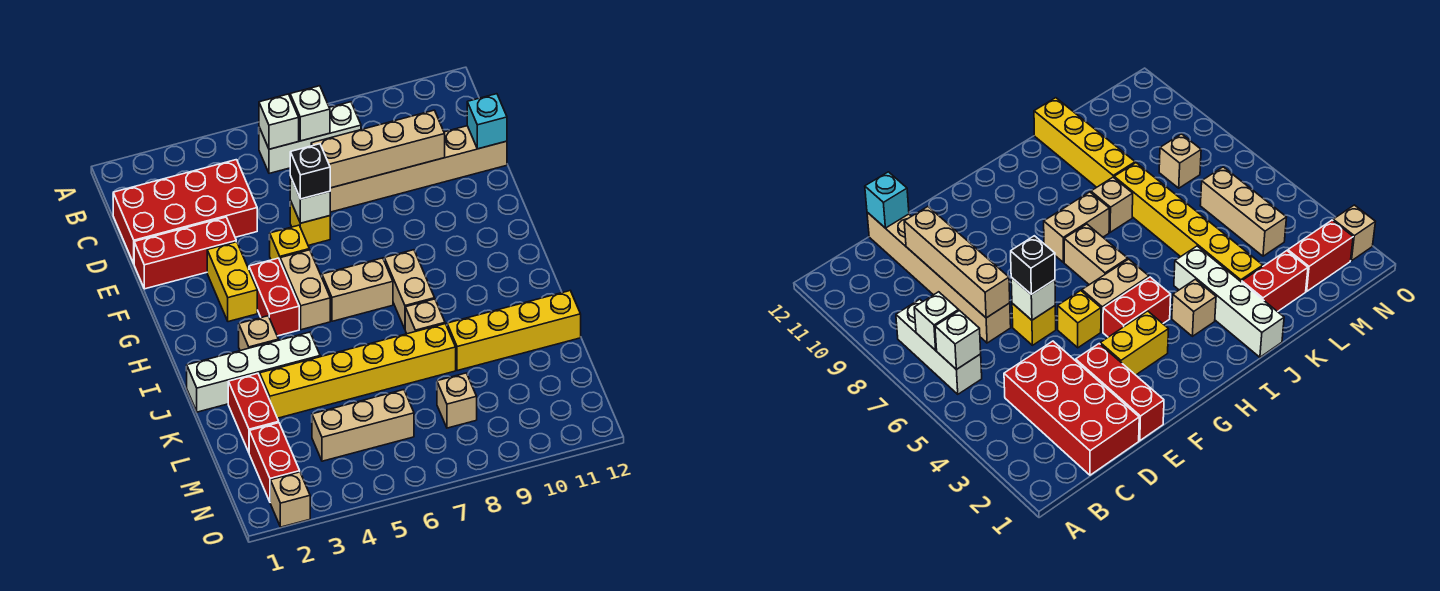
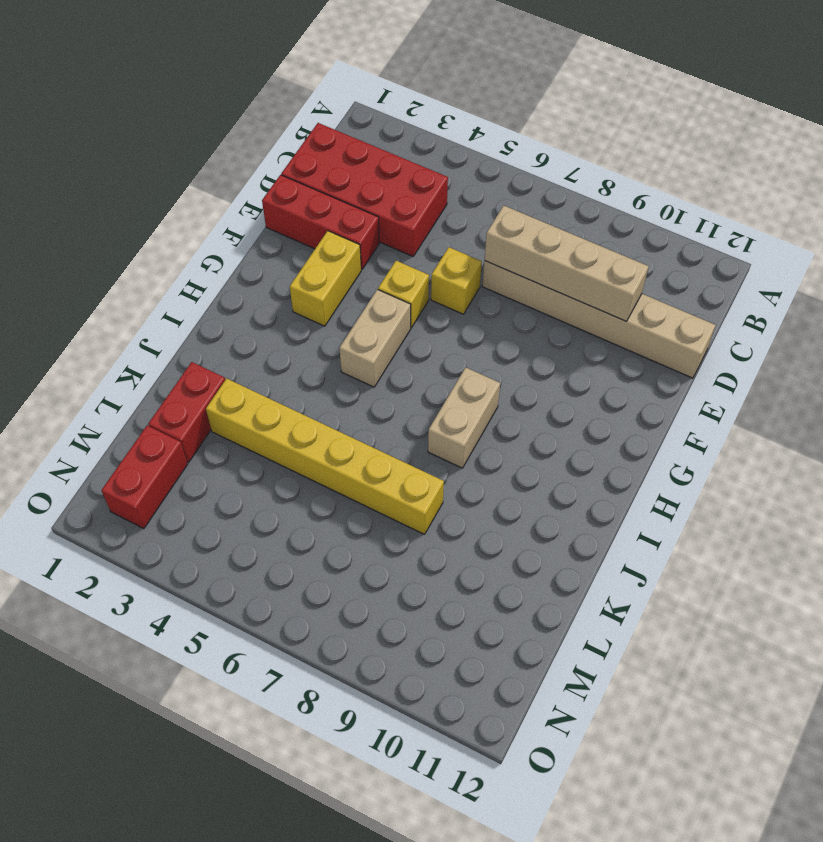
none -> white brick B6:B8 level 1
none -> red brick G4:H4 level 1
none -> tan brick H6:H7 level 1

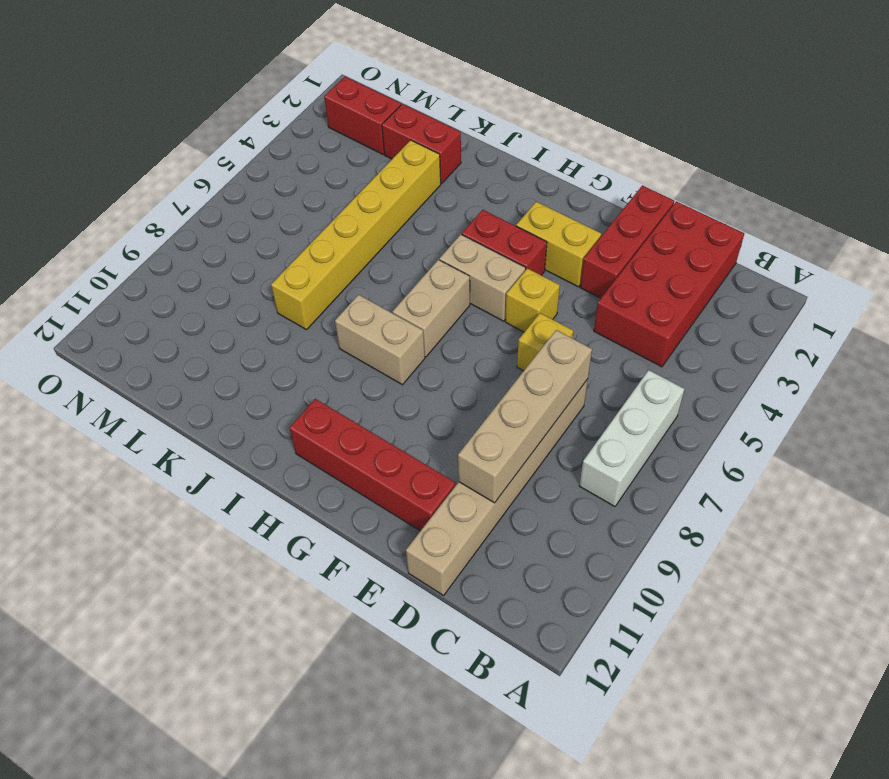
red brick E11:H11 level 1 -> none
none -> tan brick I3 level 1
none -> white brick J1:J4 level 1
none -> tan brick J8 level 1

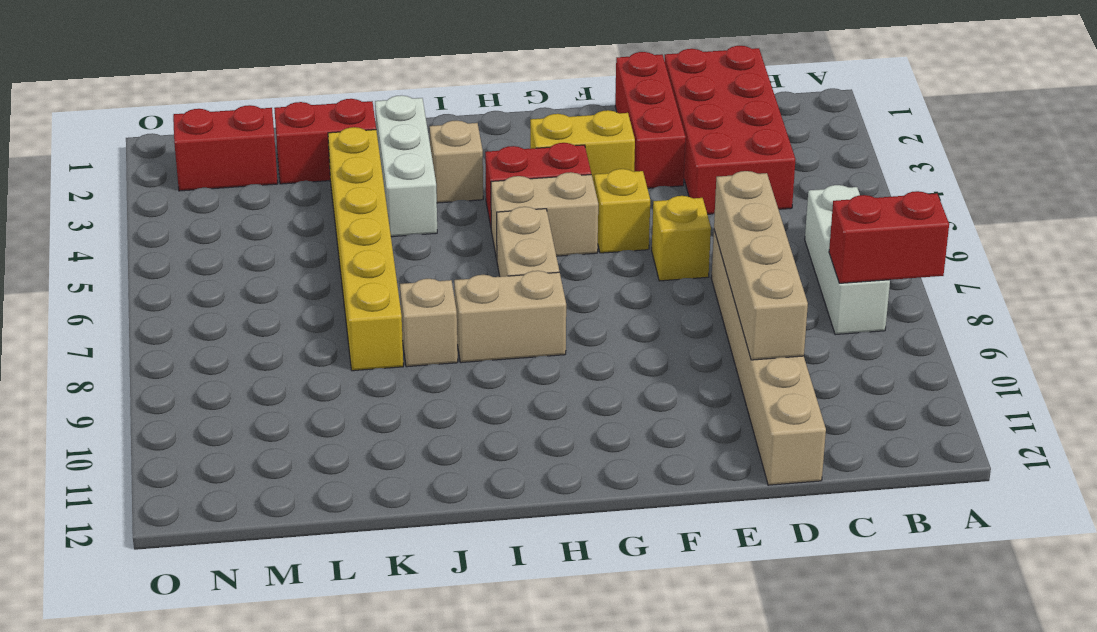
red brick A8:B8 level 2 -> none
white brick J2:J4 level 1 -> white brick J1:J4 level 1
none -> yellow brick K9:K12 level 1
none -> tan brick M4:M6 level 1
none -> tan brick M8 level 1

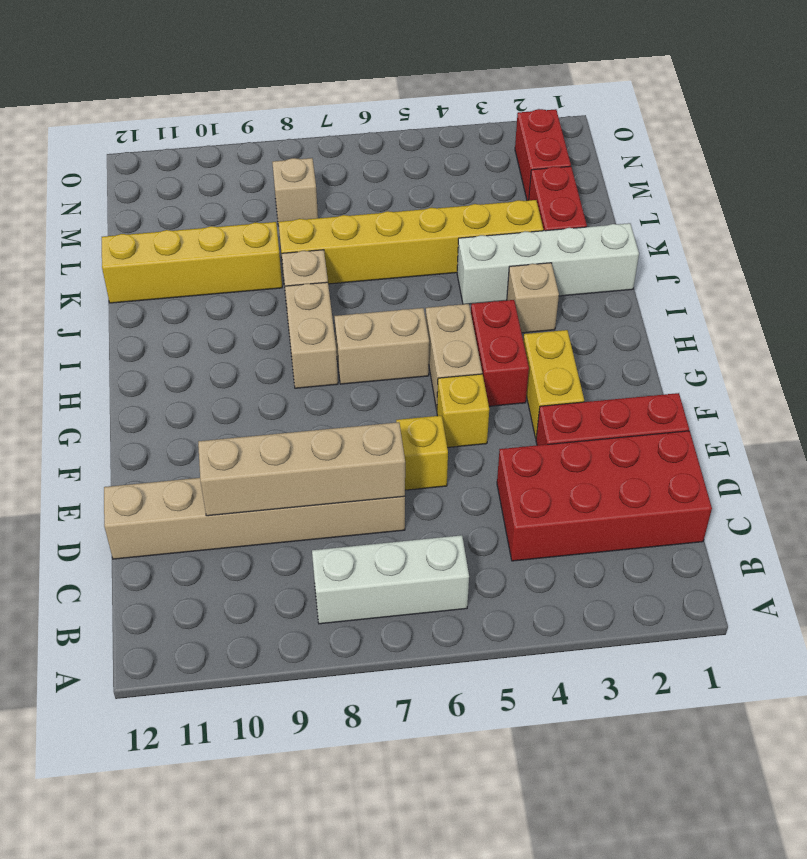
none -> tan brick M4:M6 level 1
none -> tan brick O2 level 1
none -> white brick B6 level 2

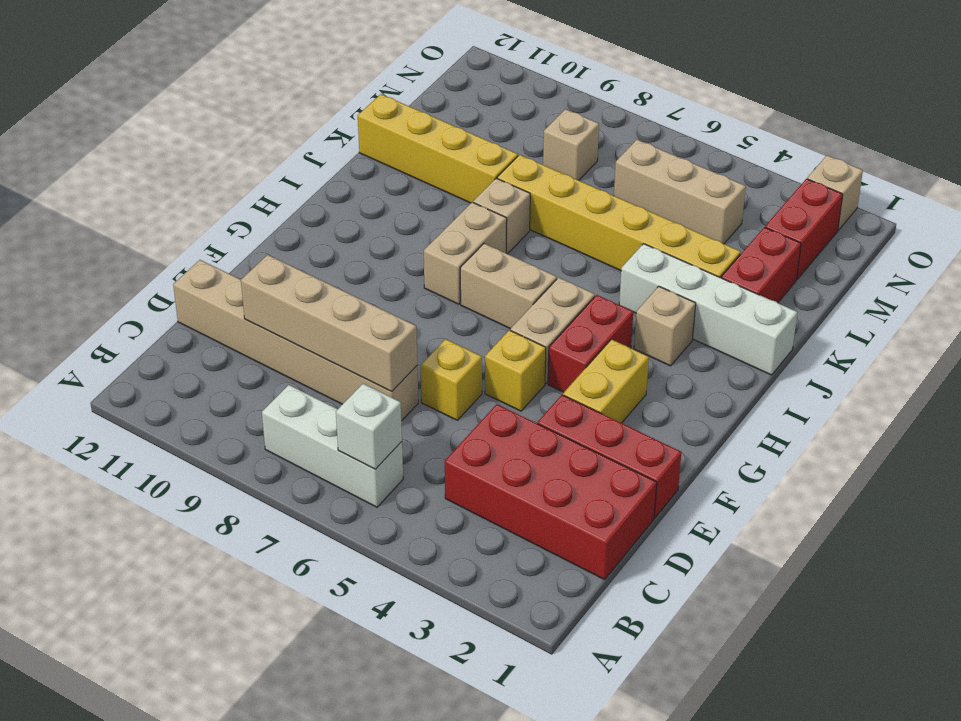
none -> white brick B7 level 2
none -> cyan brick D12 level 2
none -> white brick E6 level 2

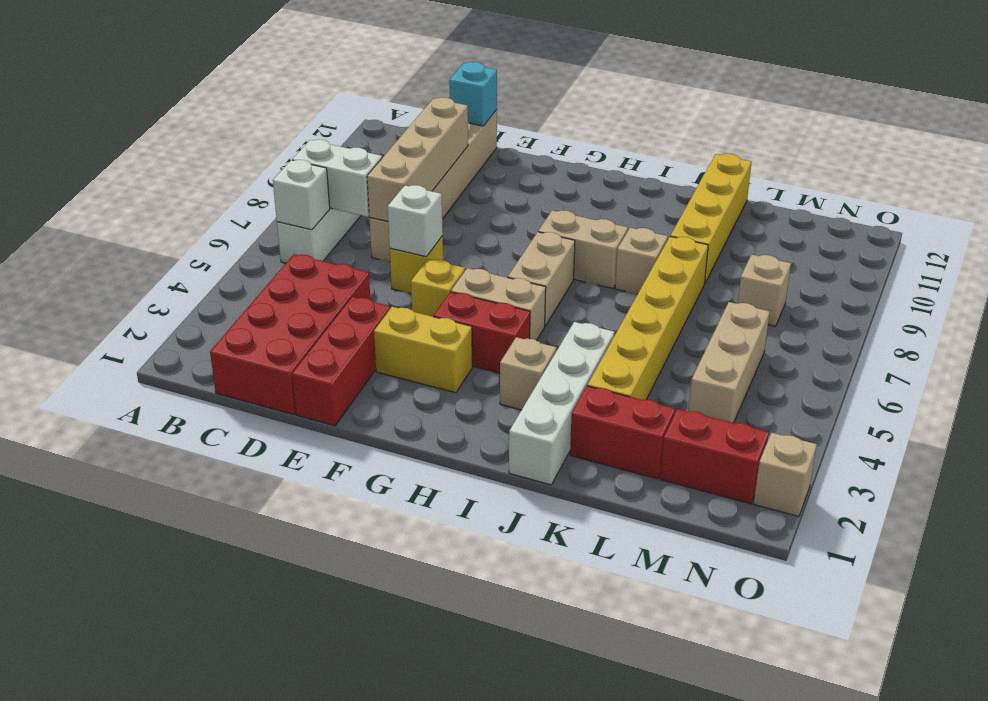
white brick B7:C7 level 2 -> white brick B7 level 2
none -> black brick E6 level 3

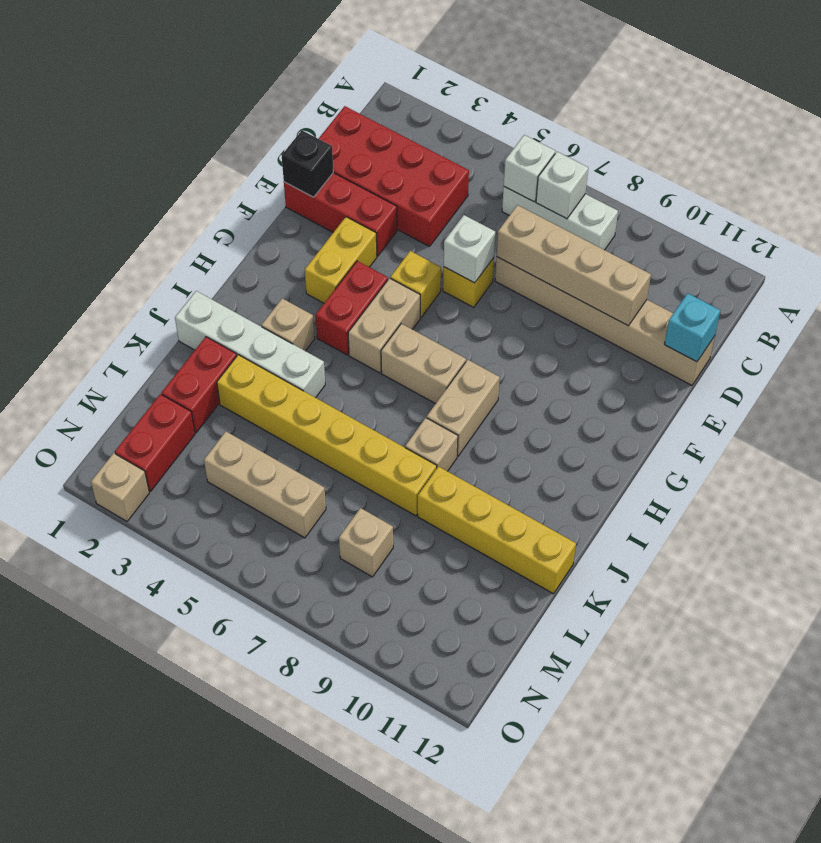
black brick E1 level 2 -> black brick E6 level 3

